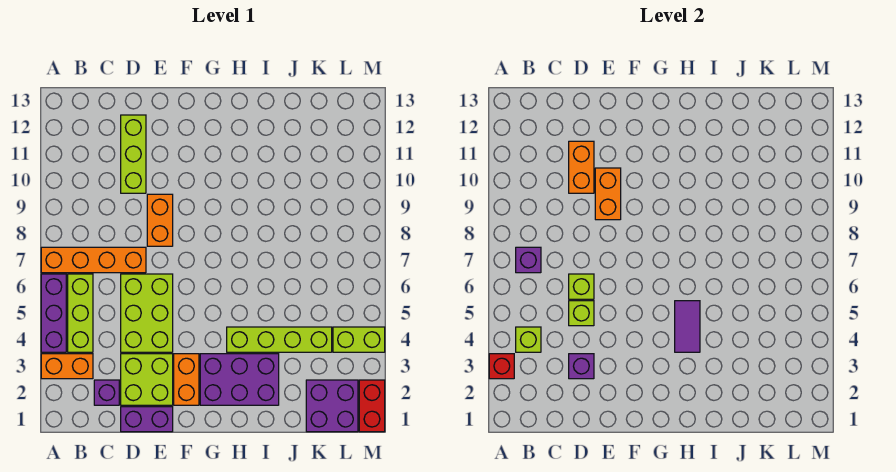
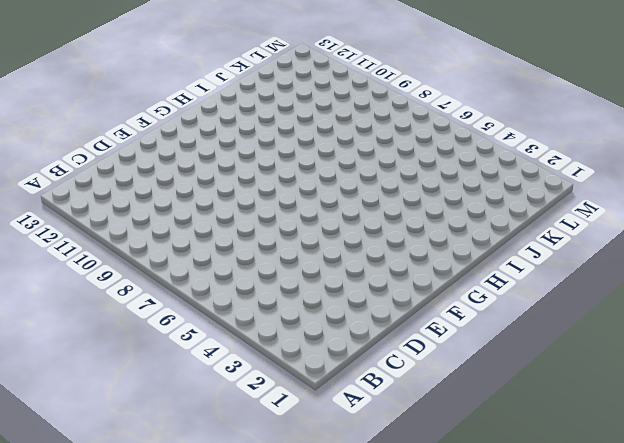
none -> orange brick A3:B3 level 1
none -> purple brick A4:A6 level 1
none -> orange brick A7:D7 level 1

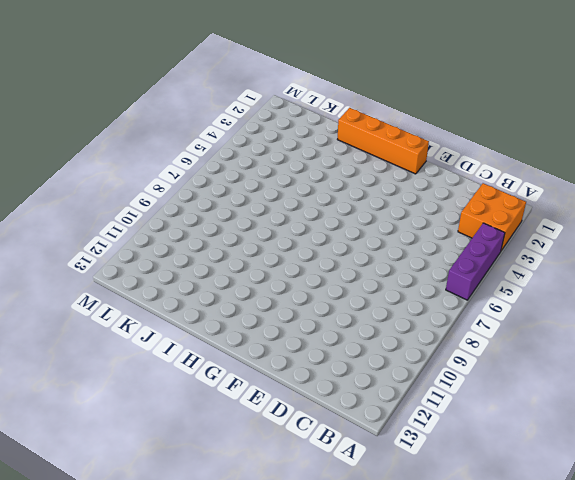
orange brick A2:B3 level 1 -> orange brick A3:B3 level 1
orange brick F1:I1 level 1 -> orange brick A7:D7 level 1
none -> lime brick B4:B6 level 1
none -> purple brick C2 level 1
none -> purple brick D1:E1 level 1

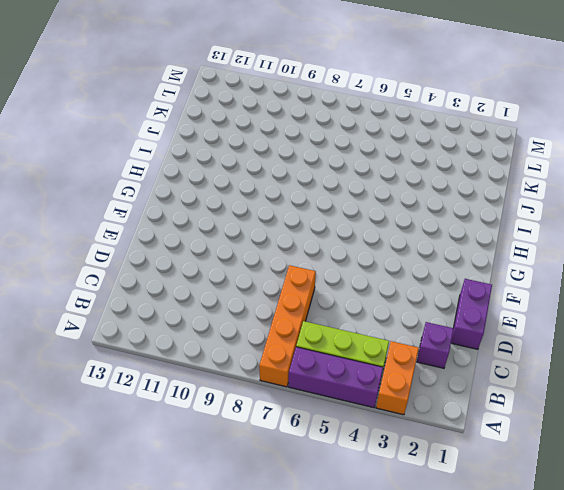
none -> lime brick D2:E3 level 1
none -> lime brick D4:E6 level 1
none -> lime brick D10:D12 level 1

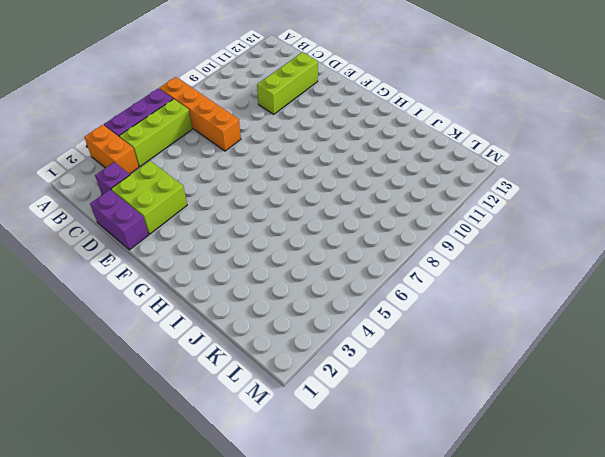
none -> lime brick D4:E6 level 1
none -> orange brick E8:E9 level 1
none -> orange brick F2:F3 level 1

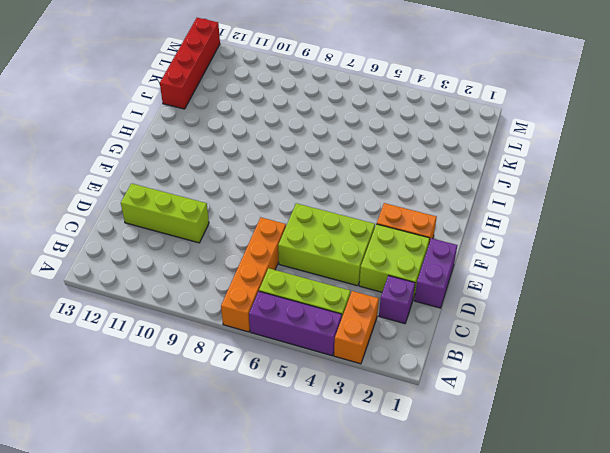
red brick J13:M13 level 1 -> none
none -> orange brick E8:E9 level 1
none -> purple brick G2:I3 level 1
none -> lime brick H4:K4 level 1

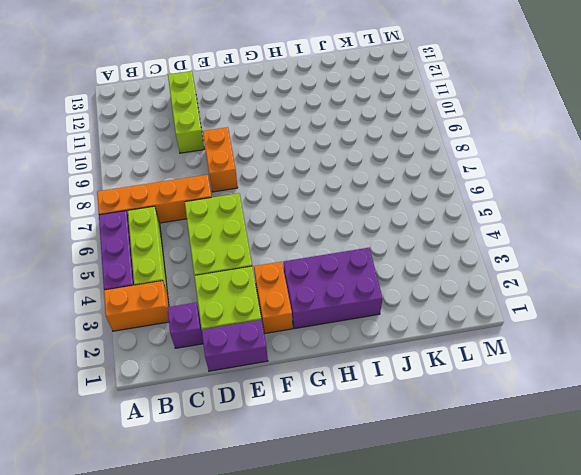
none -> lime brick H4:K4 level 1
none -> purple brick K1:L2 level 1
none -> lime brick L4:M4 level 1

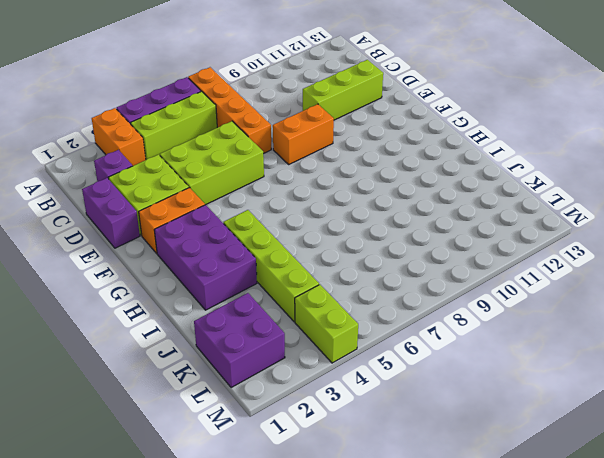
none -> red brick M1:M2 level 1
none -> red brick A3 level 2
none -> lime brick B4 level 2

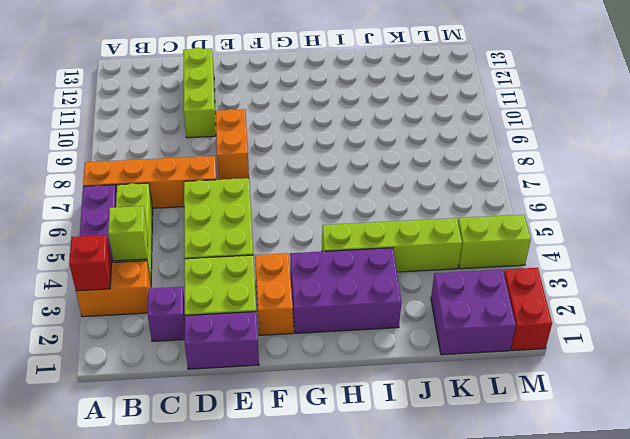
none -> purple brick B7 level 2
none -> purple brick D3 level 2
none -> lime brick D5 level 2

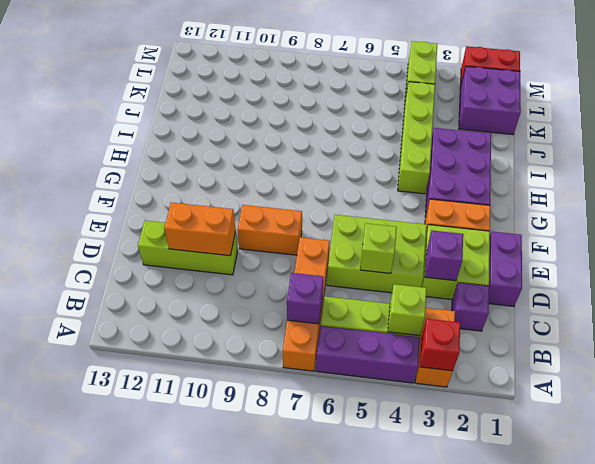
none -> lime brick D6 level 2
none -> orange brick E9:E10 level 2
none -> purple tile H4:H5 level 2

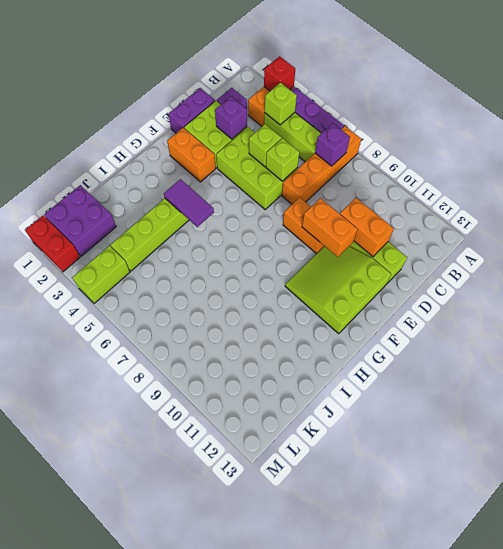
lime slope E10:G12 level 1 top 12 -> none
none -> purple brick G2:I3 level 1

